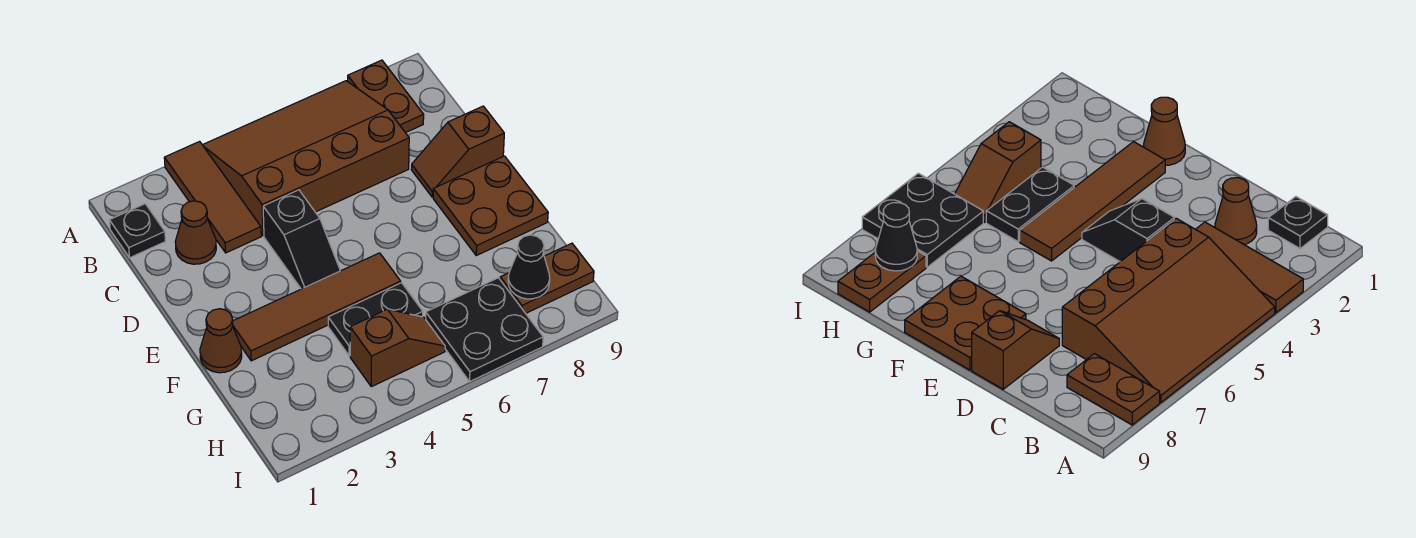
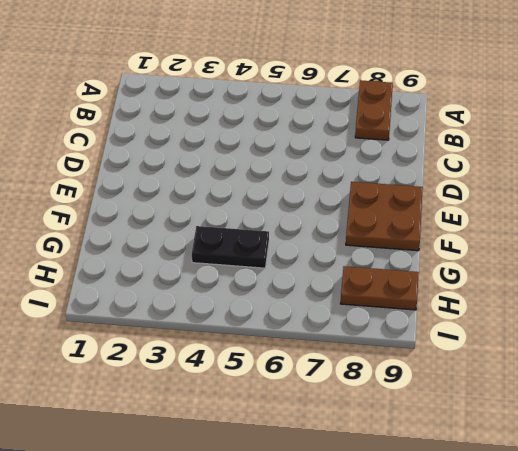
none -> brown tile A3:C3 level 1
none -> brown slope A4:C7 level 1 top C
none -> black plate B1 level 1

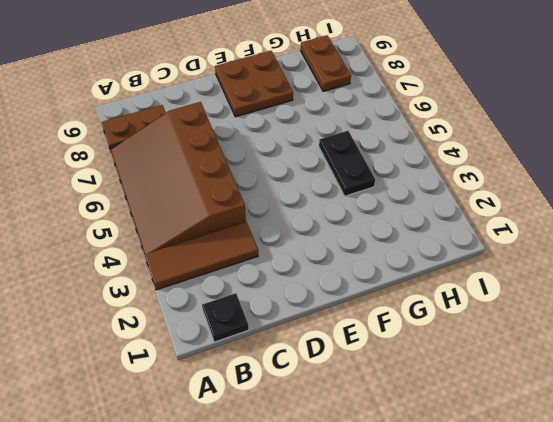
none -> brown cone C2 level 1
none -> black slope D4:E4 level 1 top D
none -> brown slope D8:D9 level 1 top 9

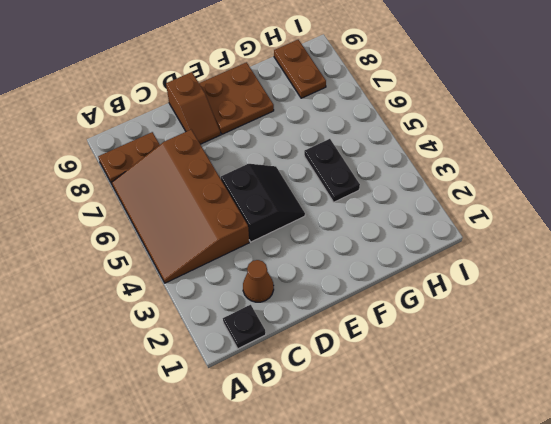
black slope D4:E5 level 1 top D -> black slope D4:E4 level 1 top D
none -> brown tile A3:C3 level 1
none -> brown cone F1 level 1
none -> brown tile F2:F5 level 1

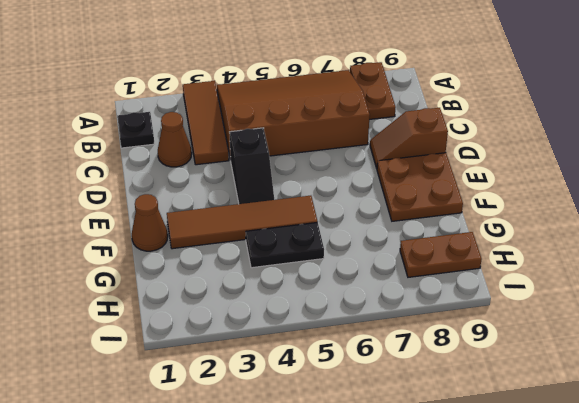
none -> brown slope H4:H5 level 1 top 4
none -> black plate H6:I7 level 1
none -> black cone H8 level 2

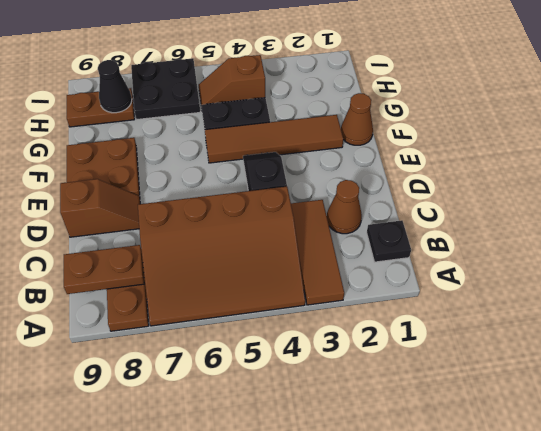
brown plate B8:B9 level 2 -> none

